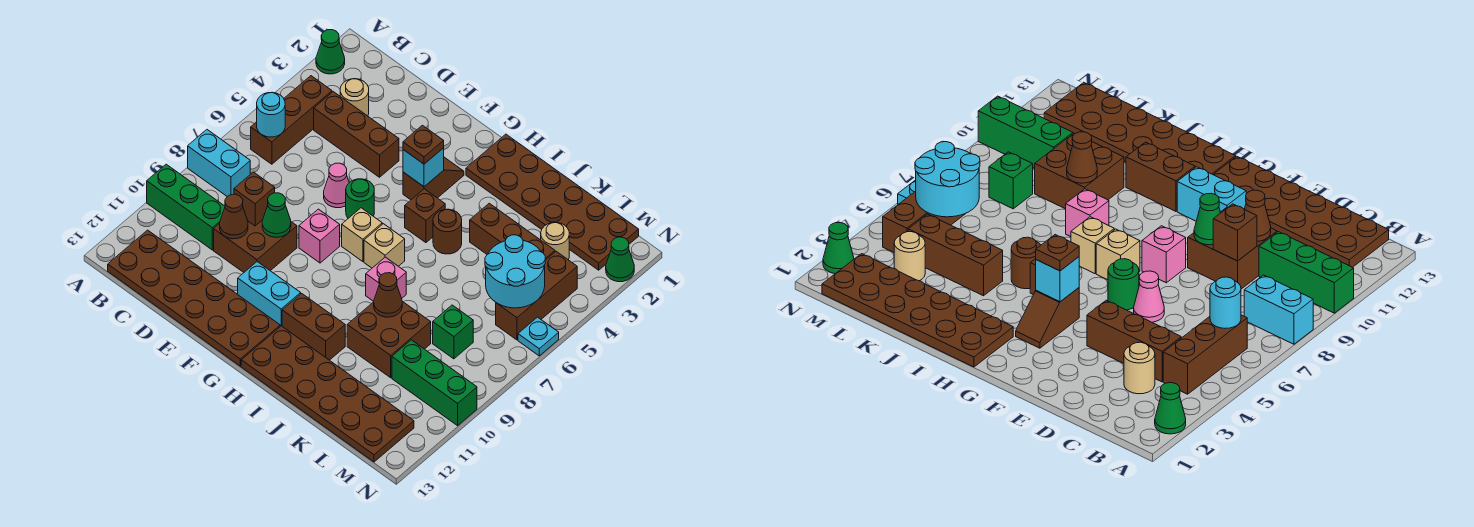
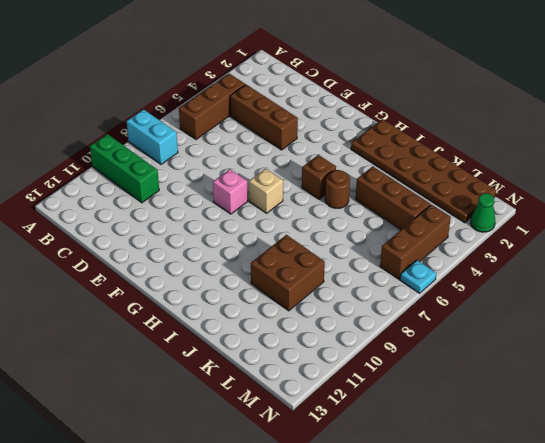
none -> green cone A2 level 1
none -> brown plate B12:G13 level 1
none -> tan round brick C3 level 1
none -> brown brick D9:E10 level 1

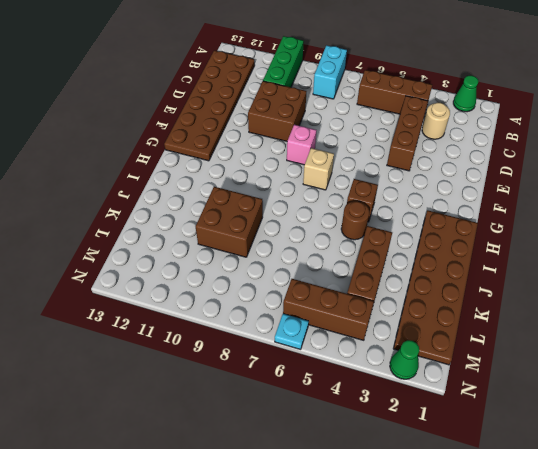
none -> pink cone E6 level 1
none -> green round brick F6 level 1
none -> cyan brick F11:G11 level 1
none -> brown slope G3:G4 level 1 top 4

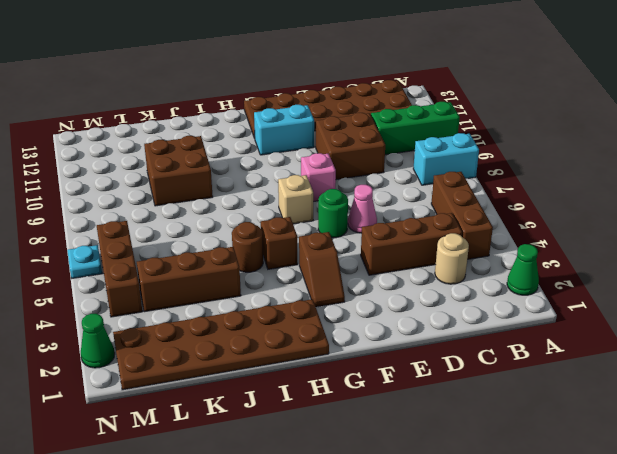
none -> tan brick H7 level 1
none -> brown brick H11:I11 level 1
none -> brown plate H12:M13 level 1
none -> pink brick I8 level 1

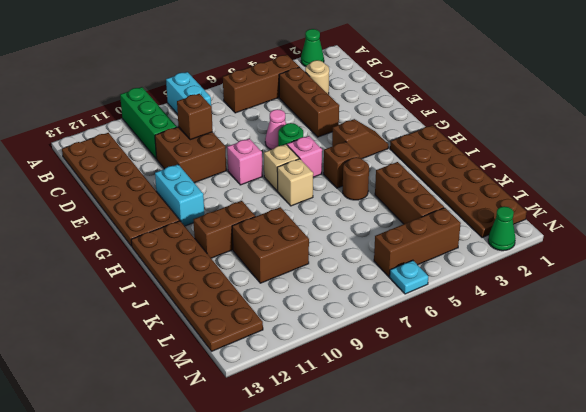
pink brick G6 level 1 -> pink brick I8 level 1
brown brick I10:I11 level 1 -> brown brick H11:I11 level 1
none -> tan round brick L3 level 1
none -> green brick L8 level 1
none -> green brick L10:N10 level 1
none -> cyan round brick B6 level 2

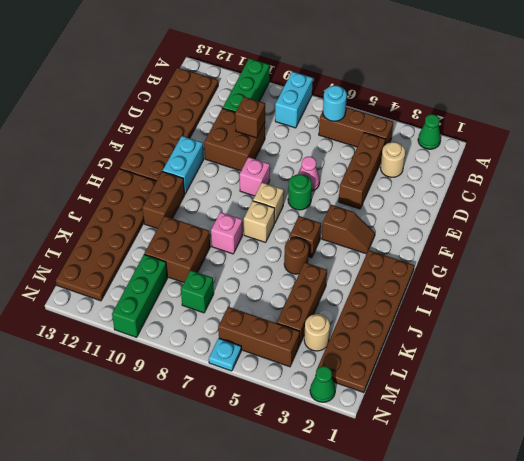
none -> brown cone D10 level 2
none -> green cone E9 level 2
none -> cyan brick G4 level 2
none -> brown cone J9 level 2

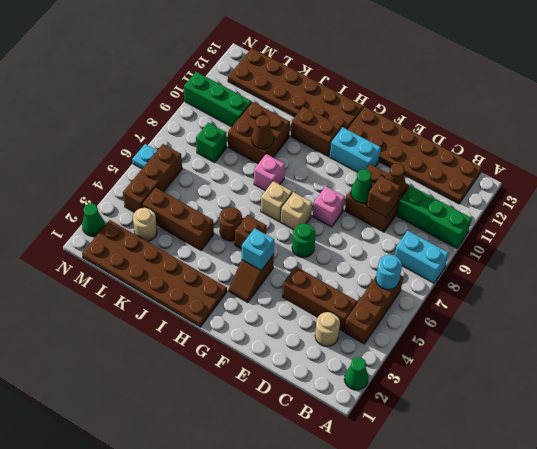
none -> pink cone E6 level 1
none -> cyan round brick L5:M6 level 2
none -> brown plate G4 level 3

